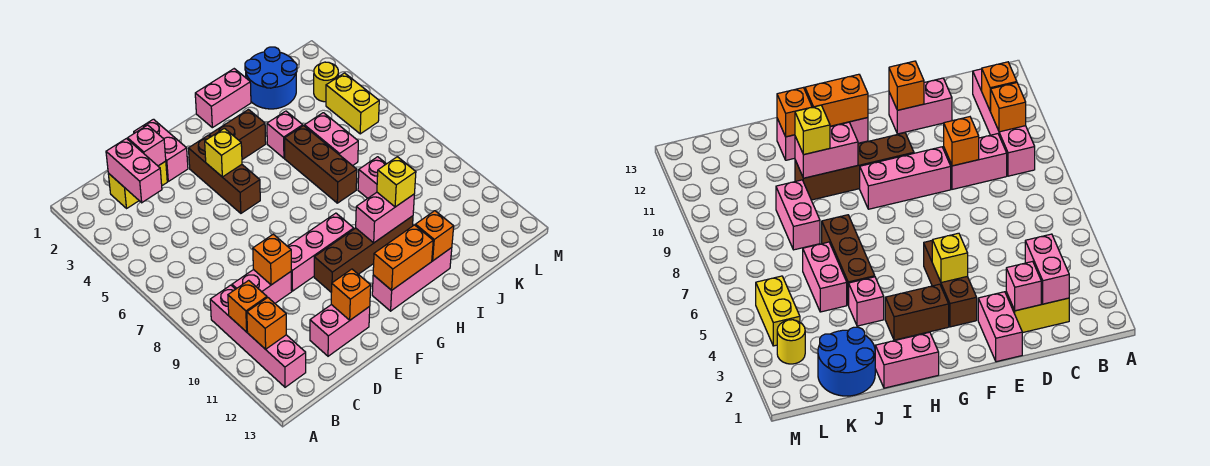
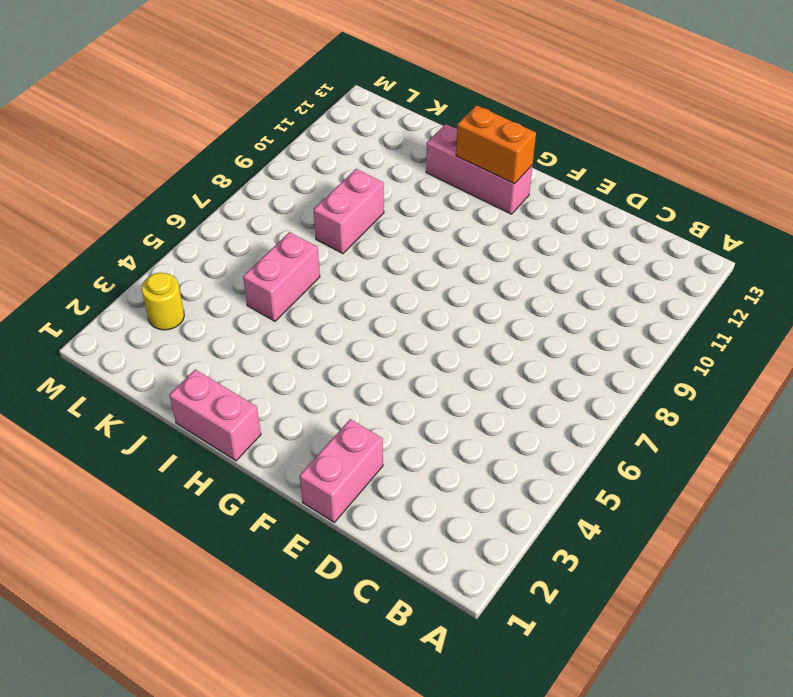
none -> pink brick B9:B12 level 1
none -> yellow brick C2:D2 level 1
none -> pink brick C9:D9 level 1

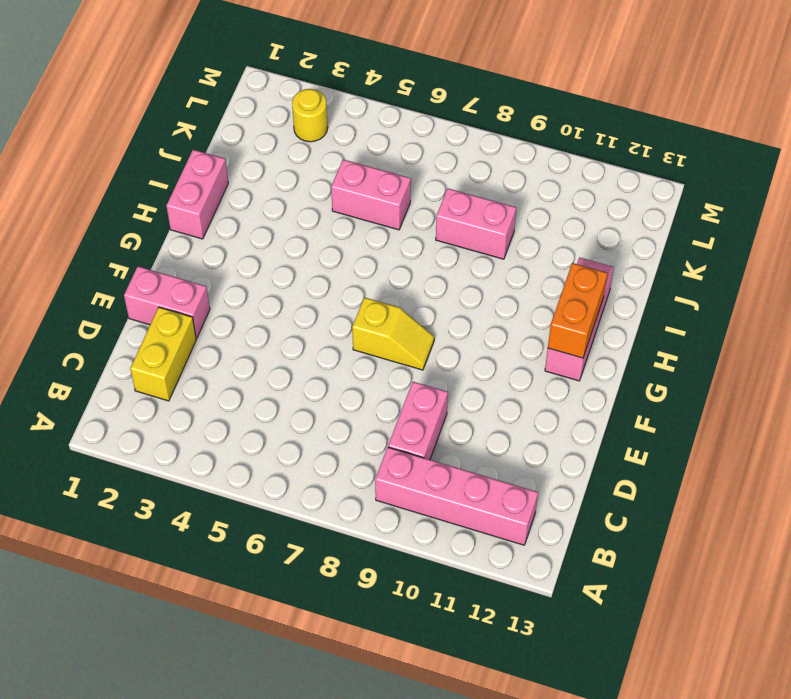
yellow slope F7:F8 level 1 top 7 -> none
none -> pink brick D12:E12 level 1
none -> pink brick E9:G9 level 1
none -> brown brick F3:F5 level 1

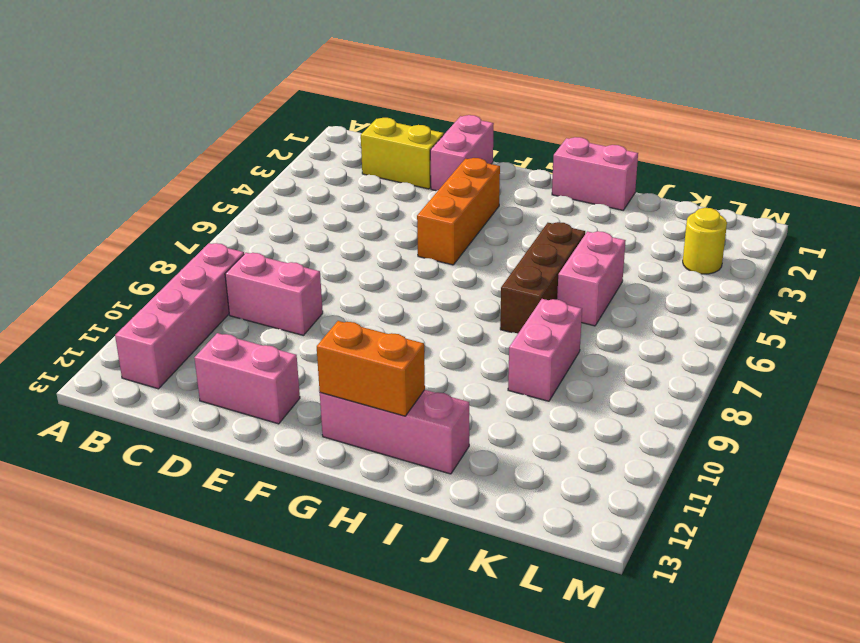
orange brick F3:F5 level 1 -> brown brick F3:F5 level 1
none -> pink brick E9:G9 level 1
none -> brown brick F10:I10 level 1
none -> brown brick G3:H3 level 1

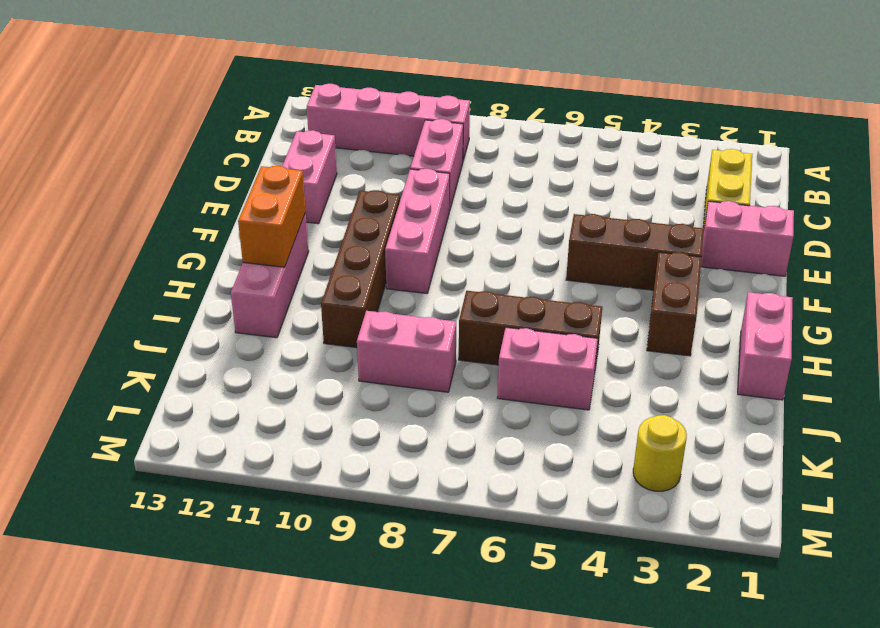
none -> pink brick I4 level 1
none -> blue round brick J1:K2 level 1
none -> yellow brick L4:L5 level 1

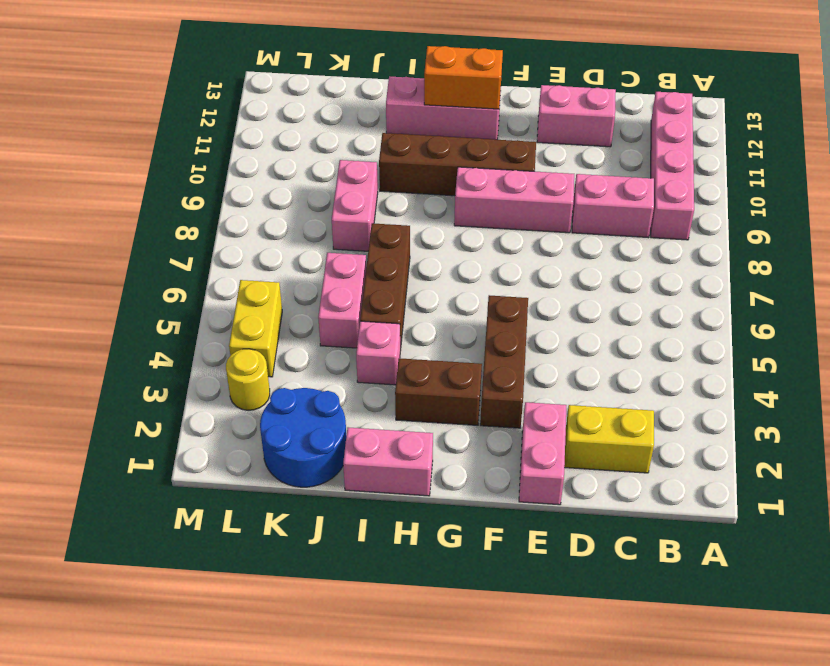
none -> orange brick B10 level 2
none -> orange brick B11 level 2
none -> pink brick C2:C3 level 2

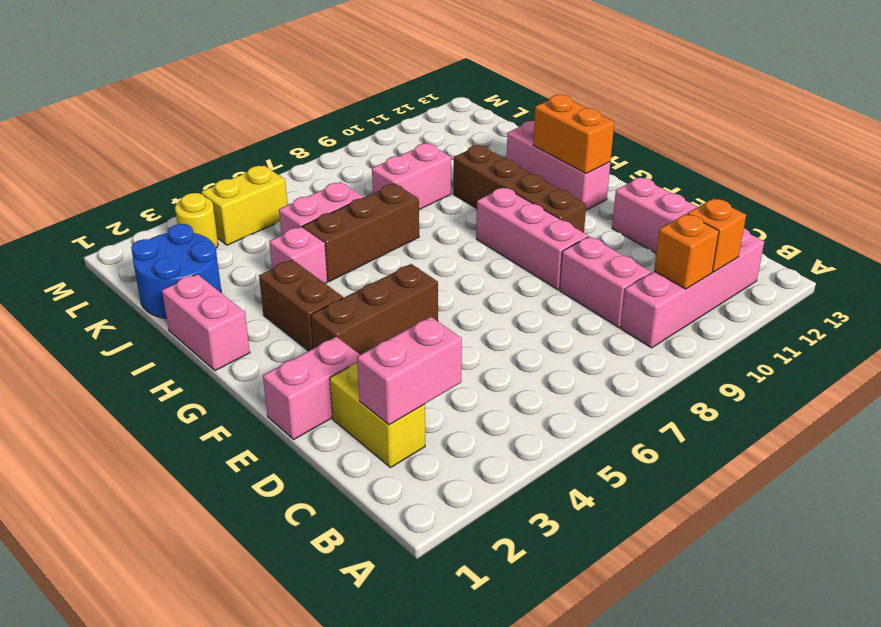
none -> pink brick D2 level 2
none -> orange brick D9 level 2
none -> orange brick E12 level 2

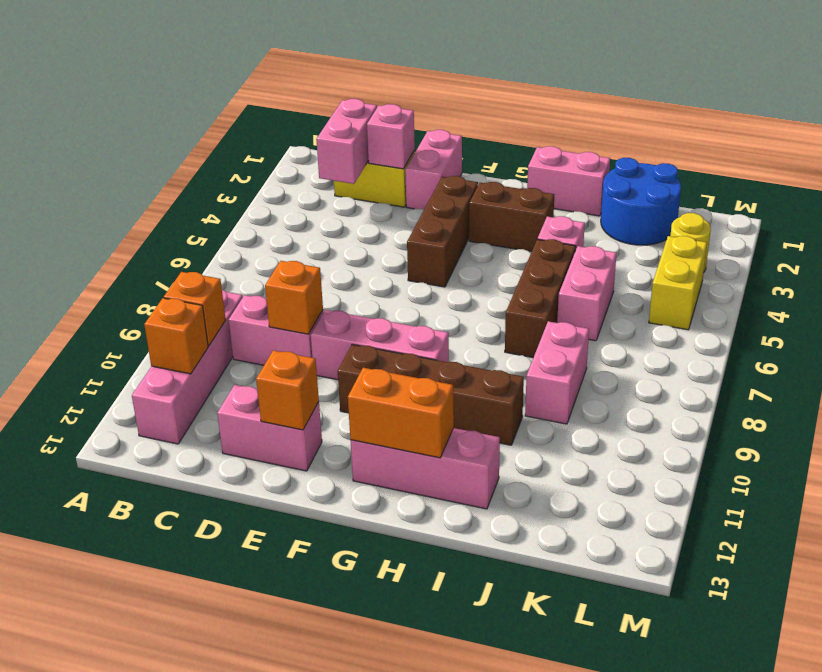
none -> yellow brick F4 level 2
none -> pink brick H10:I10 level 2
none -> orange brick I12 level 2

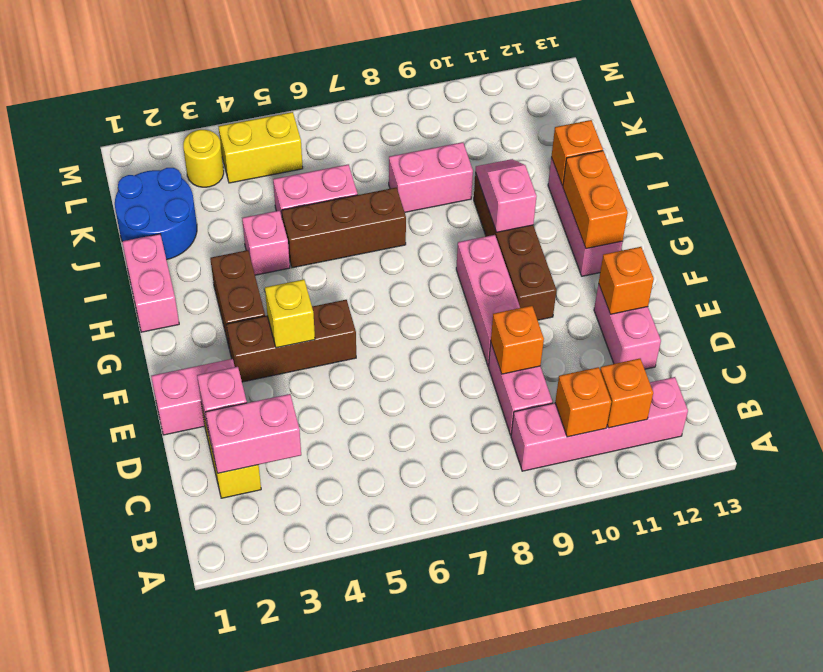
pink slope H10:I10 level 2 top H -> pink brick H10:I10 level 2
none -> yellow brick I10 level 3

